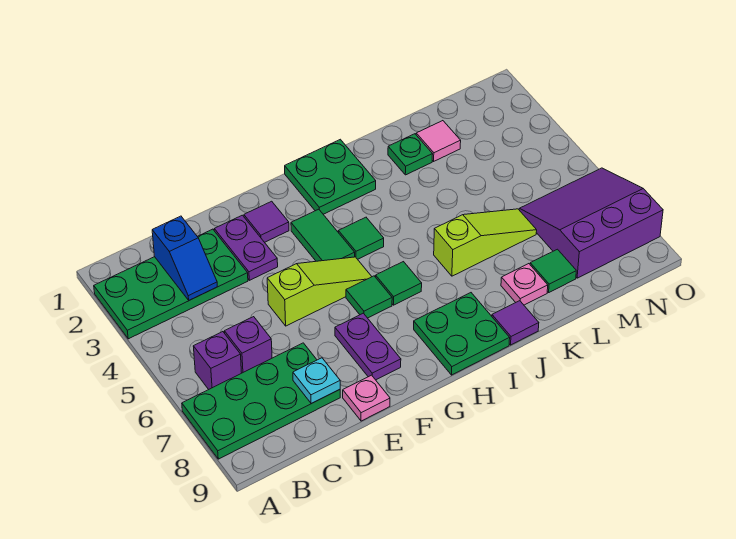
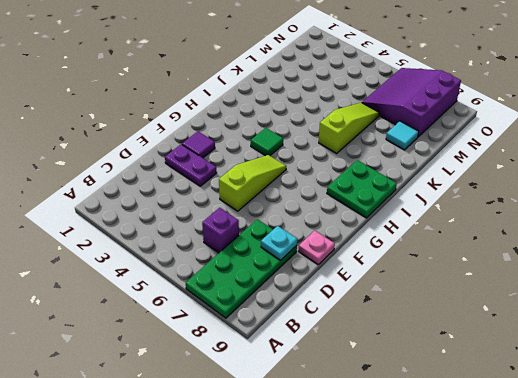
cyan tile L8 level 1 -> green tile L8 level 1
none -> green plate A2:D3 level 1
none -> purple brick B6 level 1
none -> purple plate F7:F8 level 1

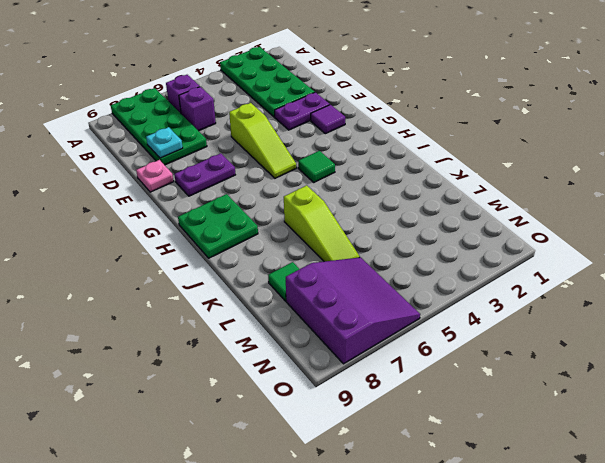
none -> green tile G3:G4 level 1
none -> green tile G6 level 1
none -> green plate H1:I2 level 1

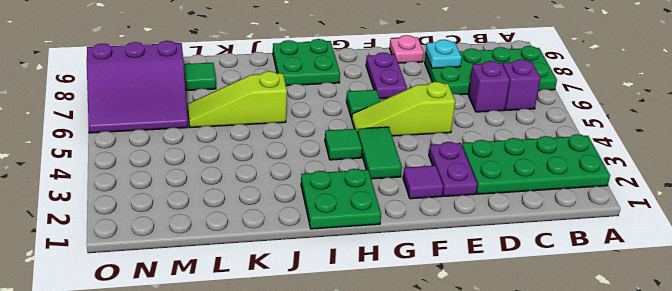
none -> green tile H6 level 1
none -> purple tile J9 level 1
none -> green plate K2 level 1

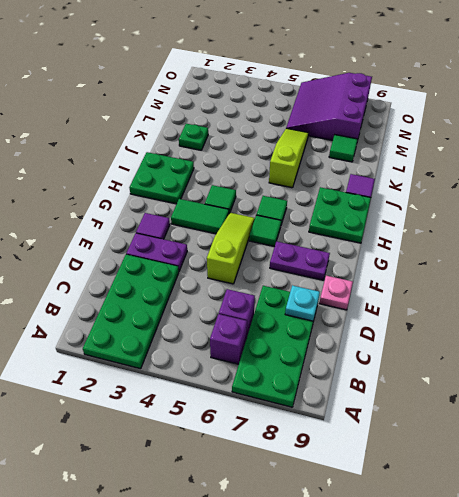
none -> pink plate K8 level 1
none -> pink tile L2 level 1
none -> blue slope C2:C3 level 2 top 2

